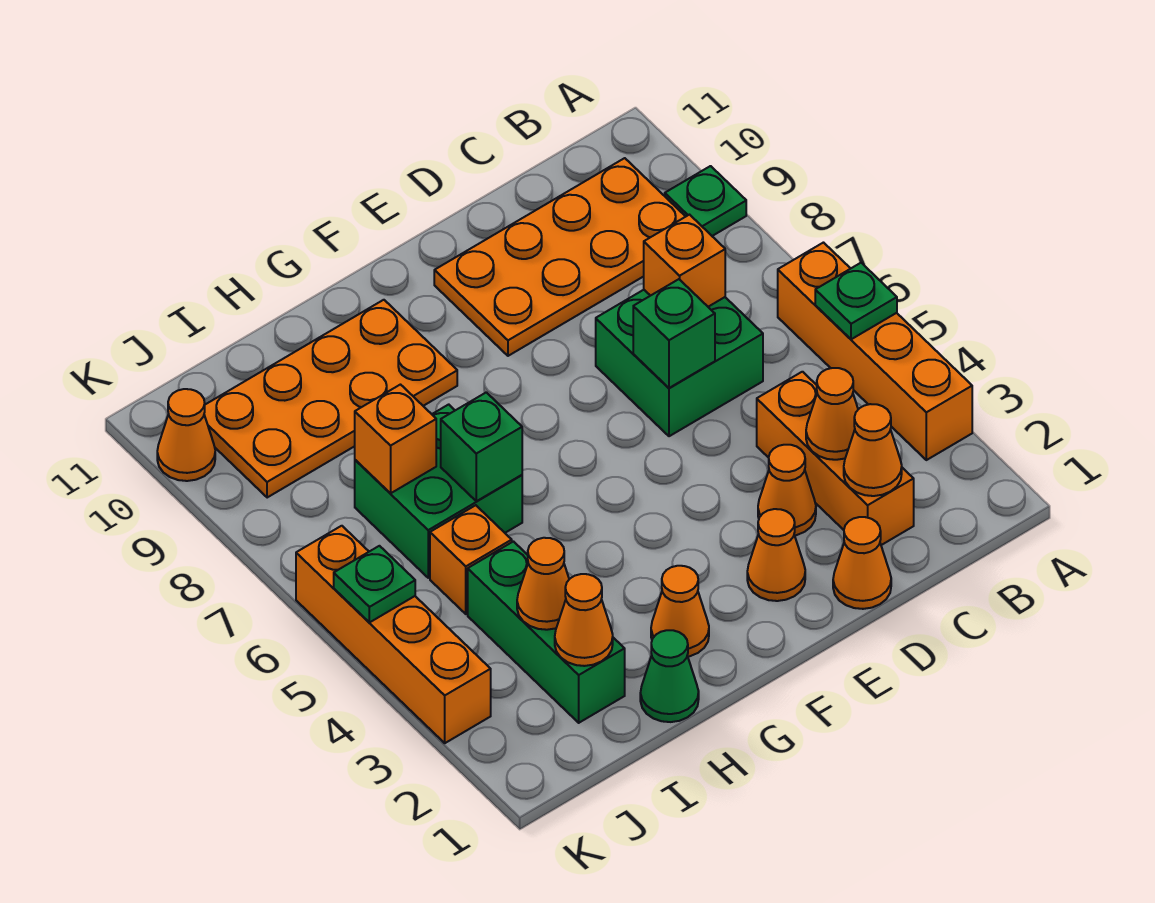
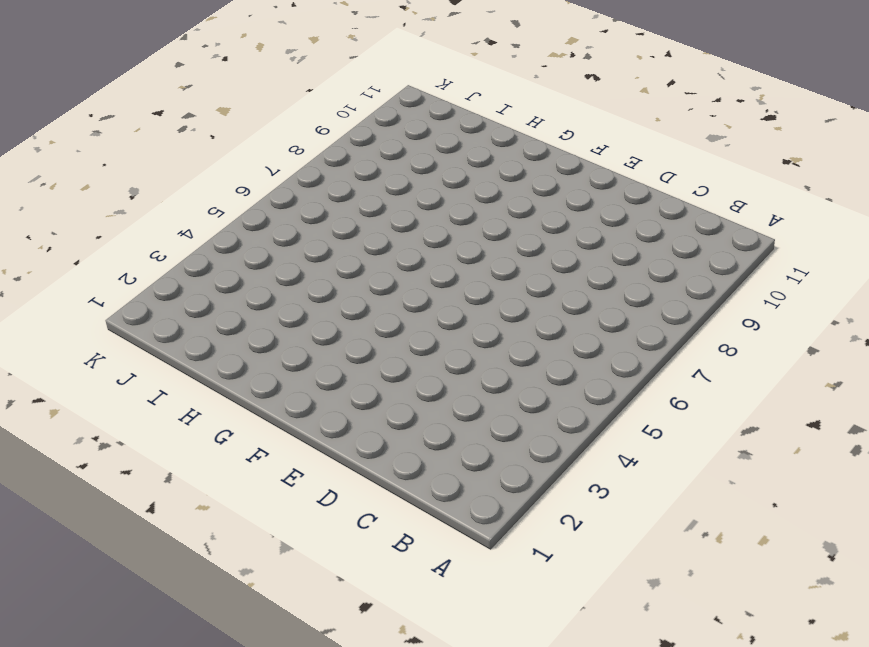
none -> orange brick A3:A6 level 1
none -> green plate A9 level 1
none -> orange plate B9:E10 level 1

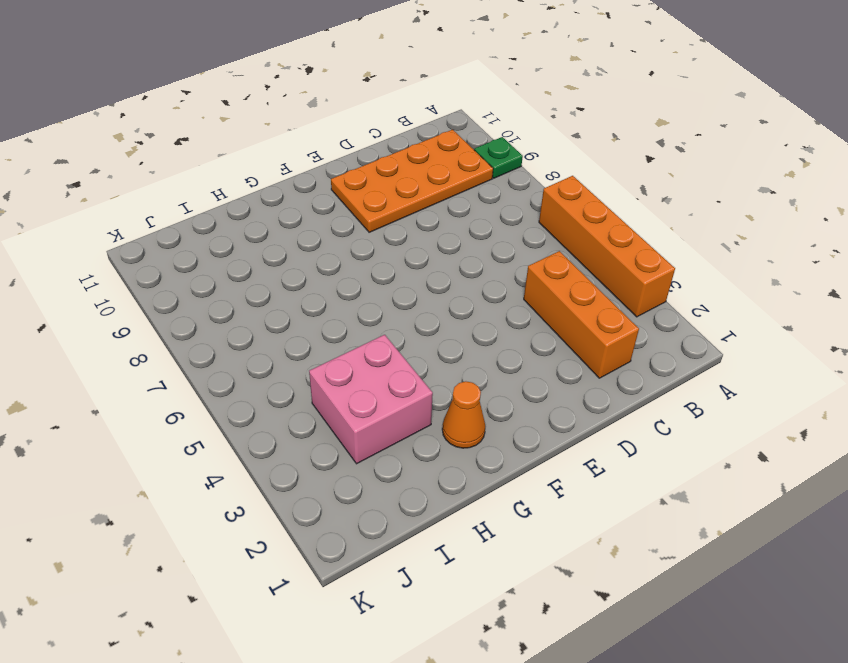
pink brick H3:I4 level 1 -> green brick I2:I4 level 1
none -> green brick C6:D7 level 1
none -> orange cone D1 level 1
none -> orange cone D3 level 1

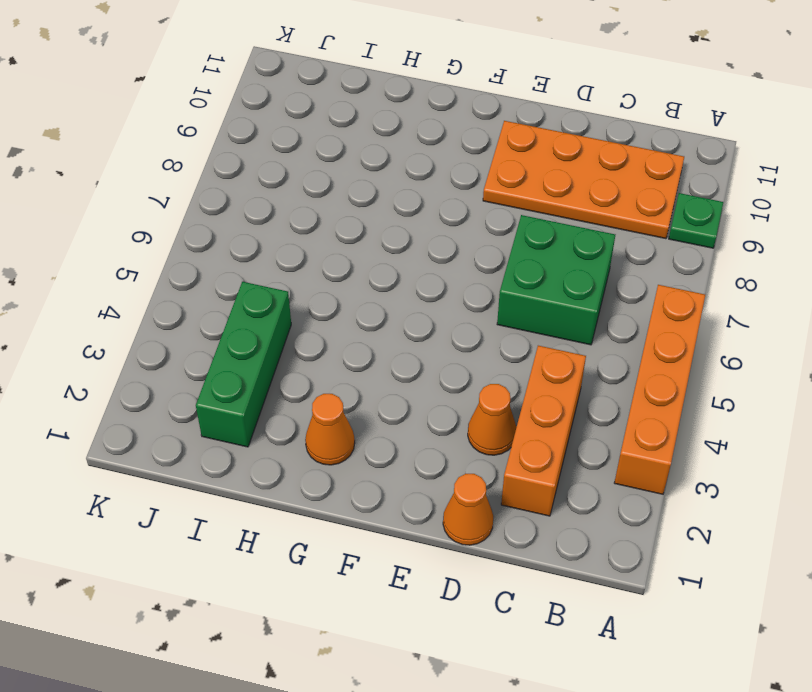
none -> orange cone E2 level 1
none -> orange plate G9:J10 level 1
none -> green cone H1 level 1

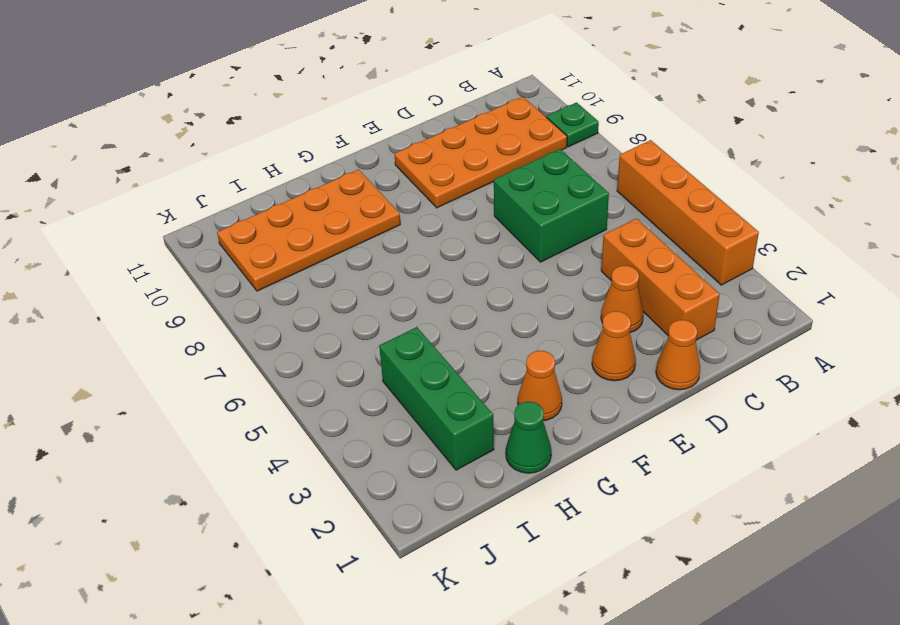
none -> green brick H6:I7 level 1
none -> orange brick I5 level 1
none -> orange brick K3:K6 level 1

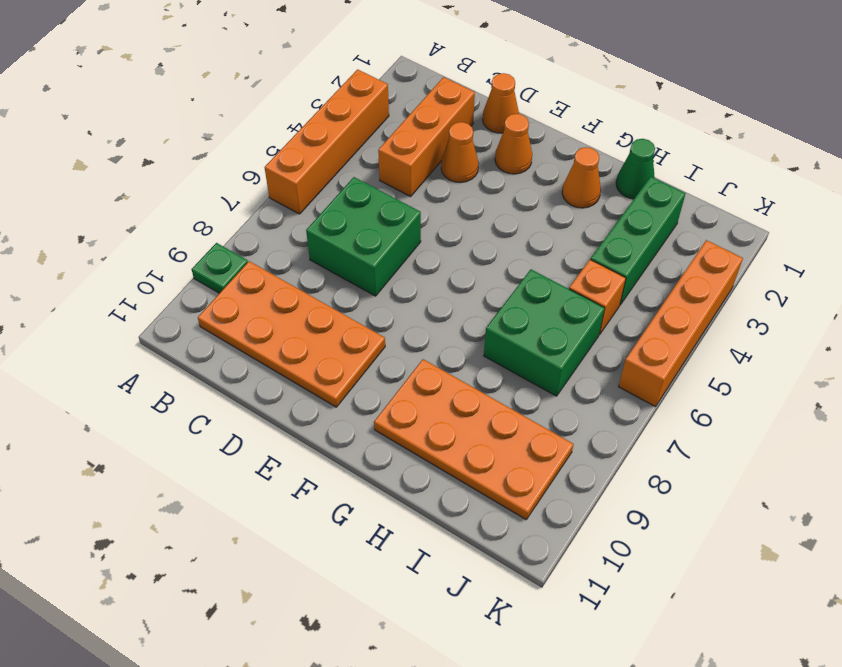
none -> orange cone K10 level 1
none -> green plate A5 level 2
none -> orange cone C2 level 2

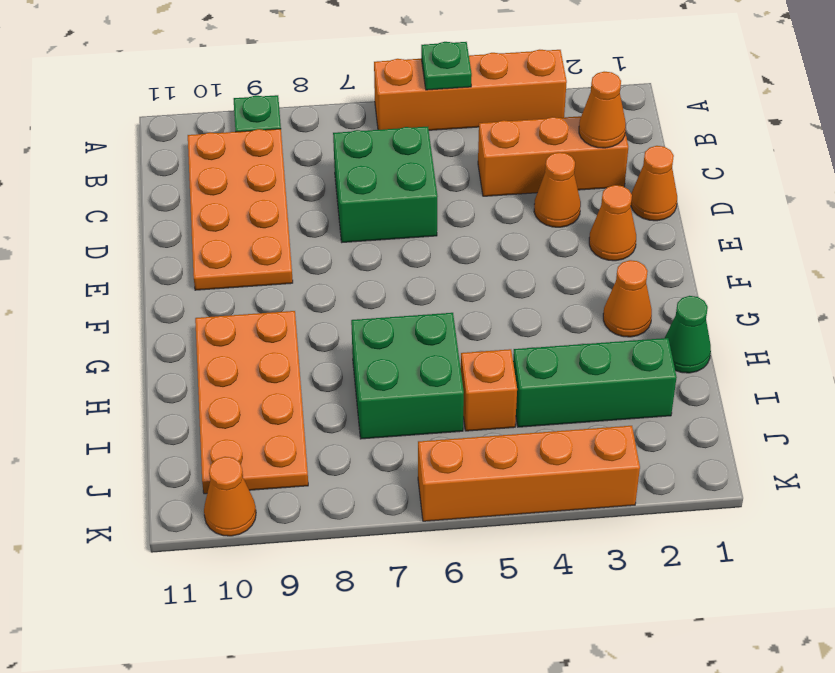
none -> orange cone C3 level 2
none -> orange brick C7 level 2
none -> green brick D6 level 2

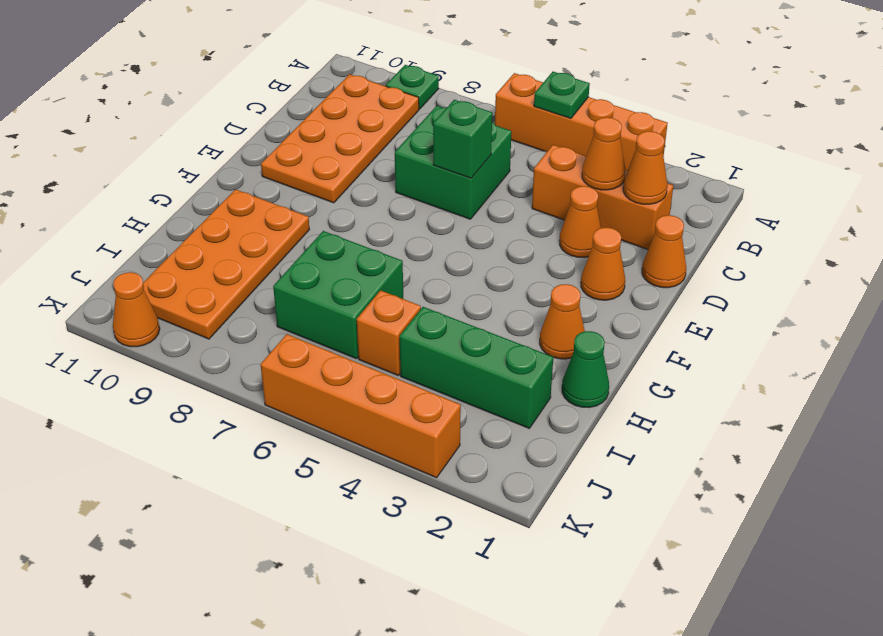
none -> orange brick C7 level 2
none -> green brick H6 level 2
none -> orange cone I2 level 2

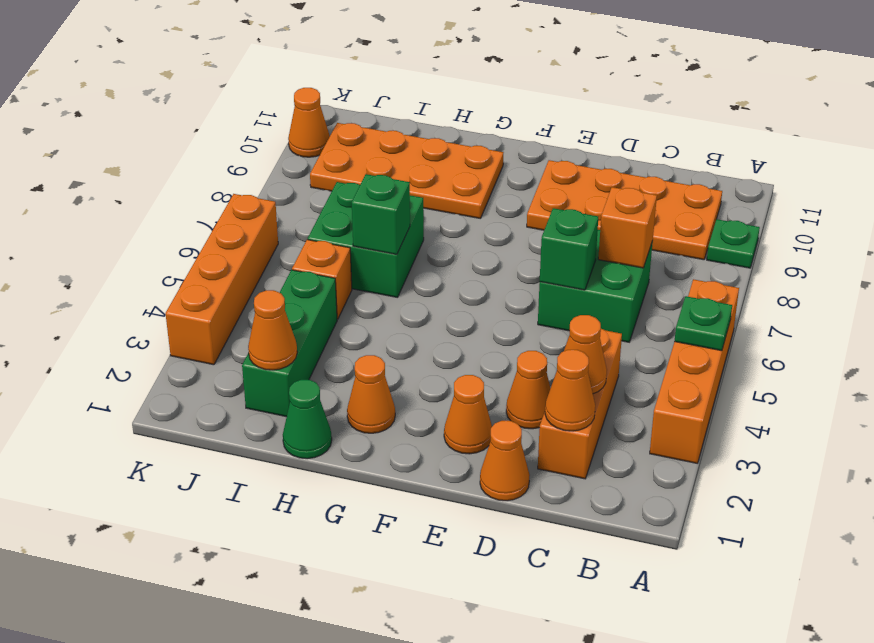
none -> orange cone I3 level 2
none -> orange brick I7 level 2
none -> green plate K5 level 2

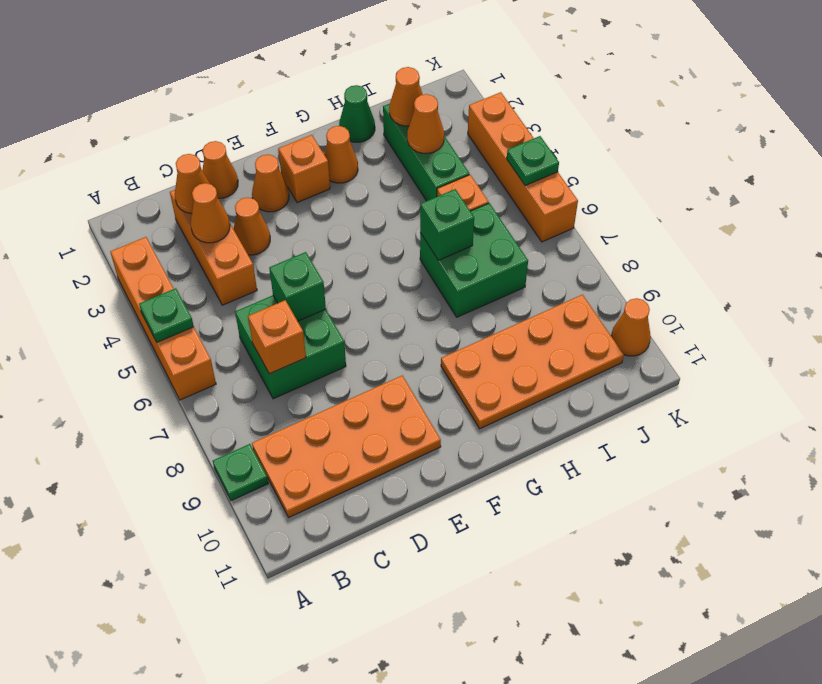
orange brick F2 level 1 -> orange brick I7 level 2

